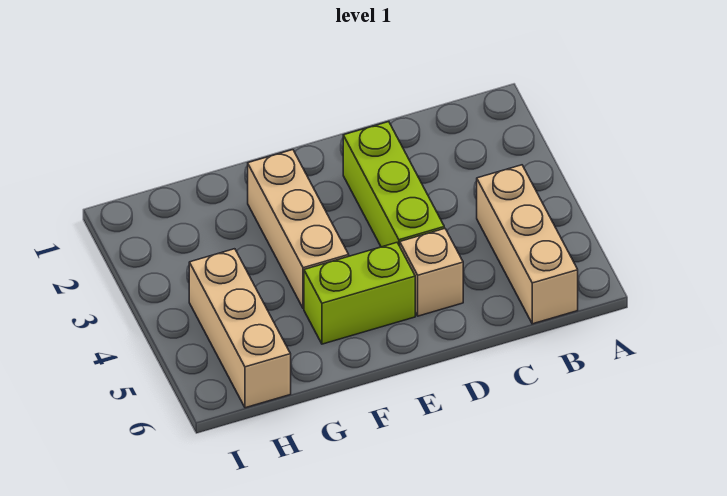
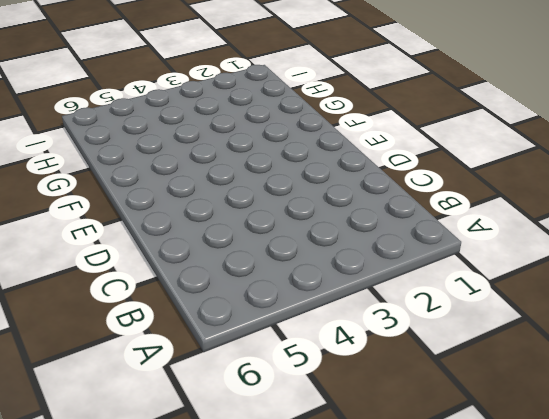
none -> tan brick B4:B6 level 1
none -> lime brick D2:D4 level 1

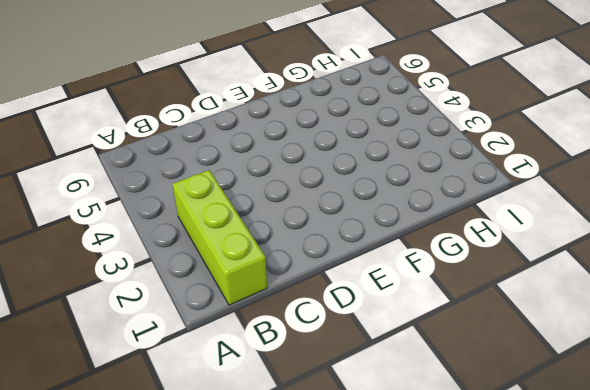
lime brick B1:B3 level 1 -> lime brick D2:D4 level 1
none -> tan brick B4:B6 level 1
none -> tan brick D5 level 1

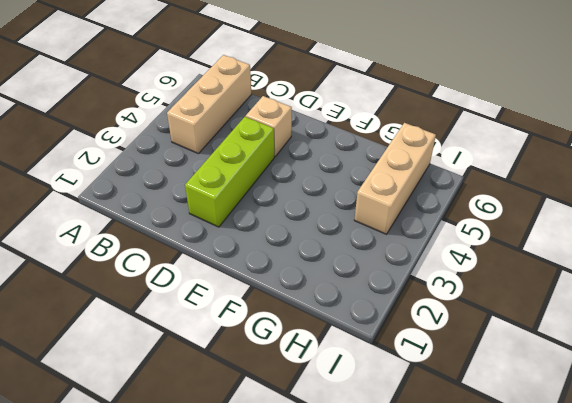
none -> lime brick E5:F5 level 1
none -> tan brick F2:F4 level 1

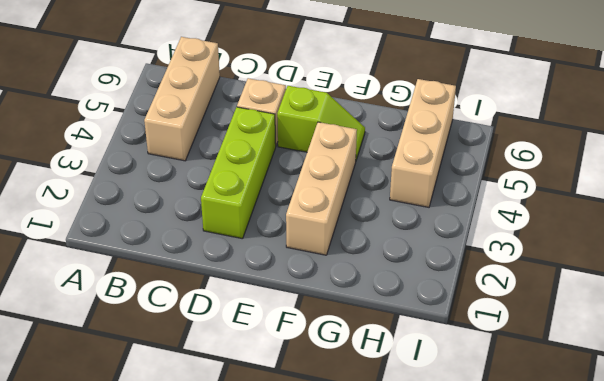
lime slope E5:F5 level 1 top E -> lime brick E5:F5 level 1

